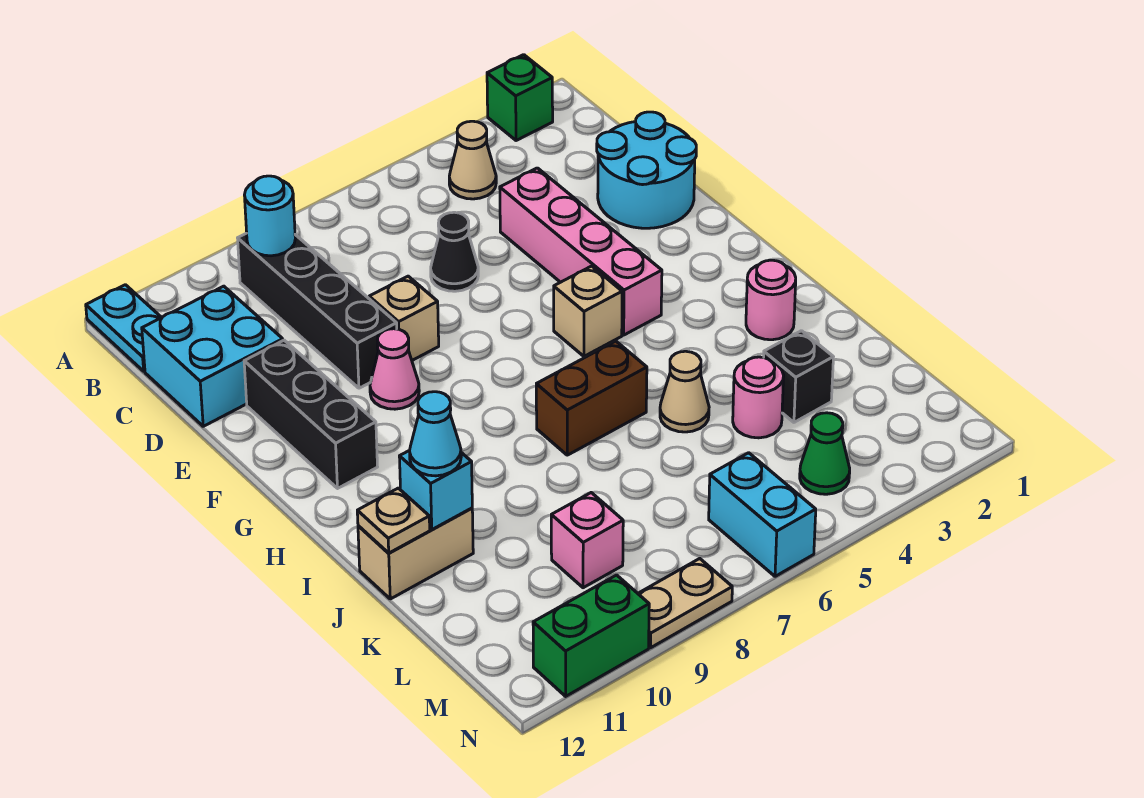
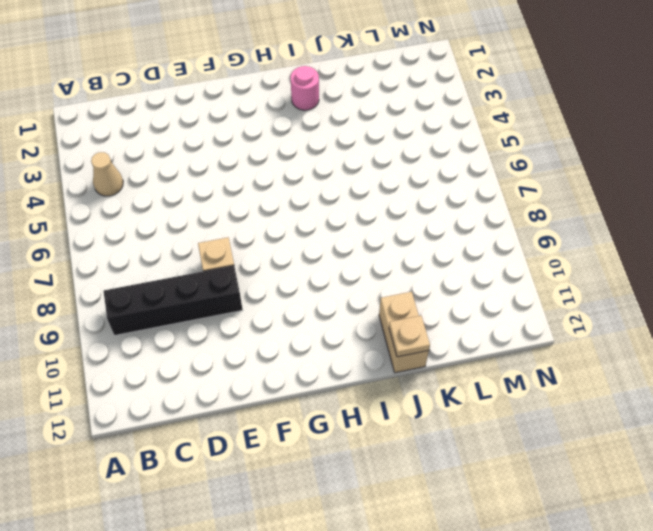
none -> green brick A2 level 1
none -> cyan plate A12:B12 level 1
none -> cyan brick C11:D12 level 1

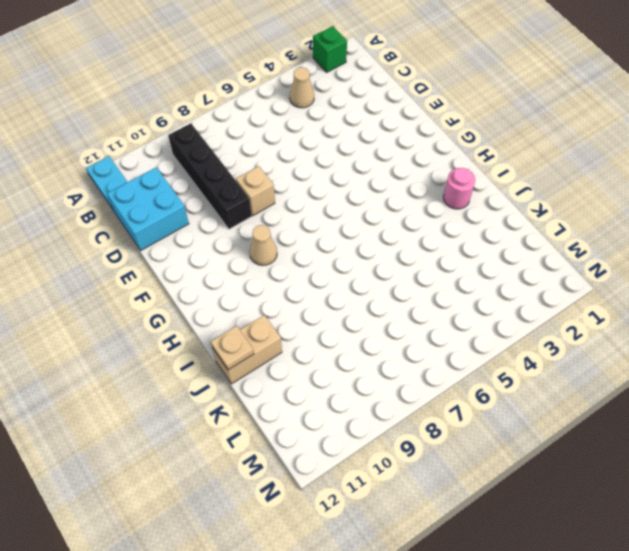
tan cone G9 level 1 -> tan cone J5 level 1
none -> cyan round brick D1:E2 level 1
none -> pink brick D4:G4 level 1
none -> black cone D6 level 1

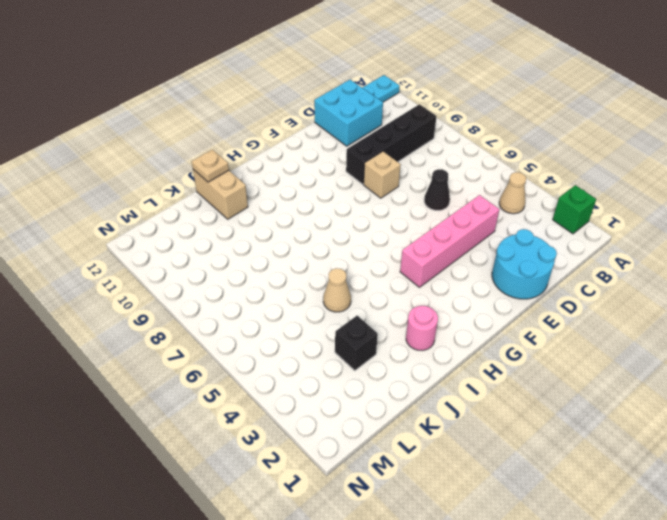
none -> black brick E11:G11 level 1
none -> pink cone F9 level 1
none -> tan brick G5 level 1

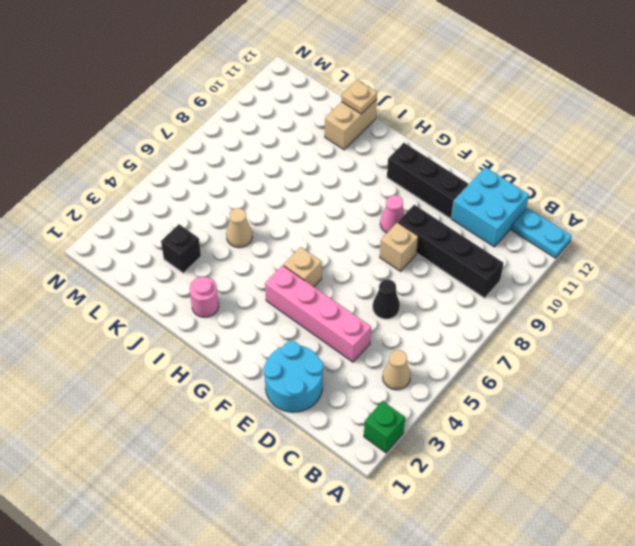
none -> brown brick I6:I7 level 1
none -> pink round brick K4 level 1
none -> pink brick L9 level 1

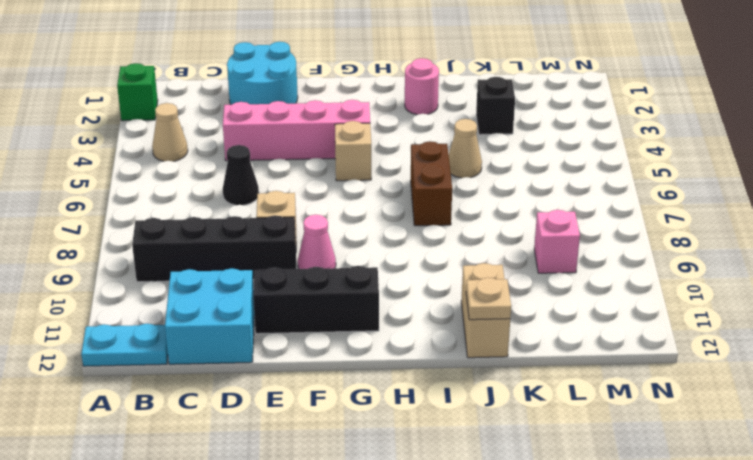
none -> pink round brick K4 level 1
none -> green cone M4 level 1
none -> cyan brick M6:N6 level 1

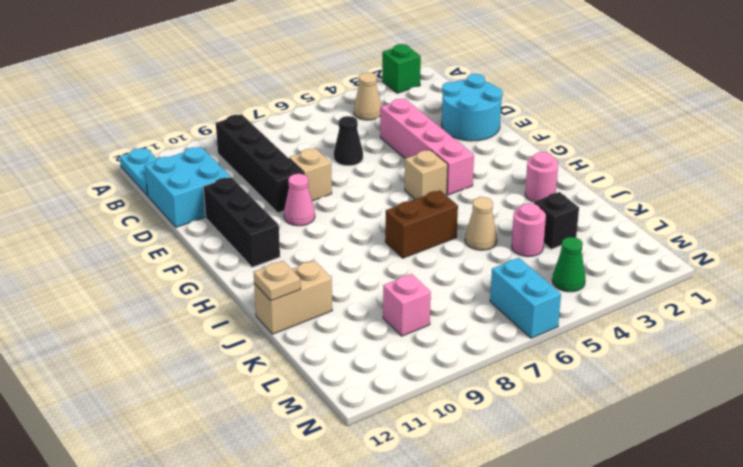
none -> tan plate N8:N9 level 1
none -> green brick N10:N11 level 1
none -> cyan round brick B9 level 2

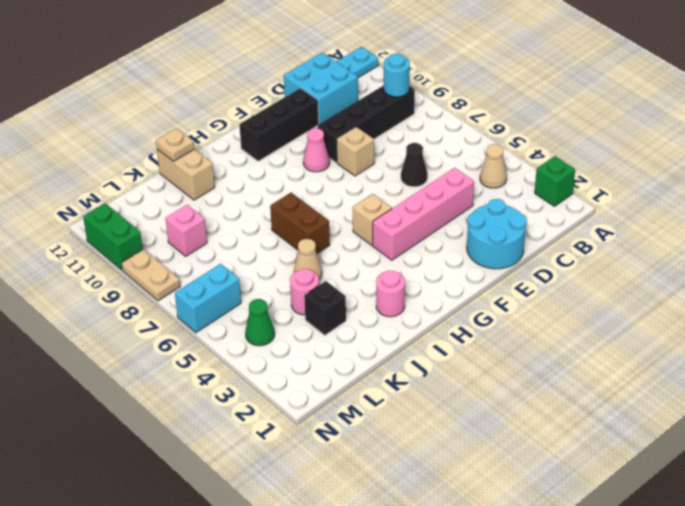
none -> cyan brick J11 level 2
none -> cyan cone J11 level 3

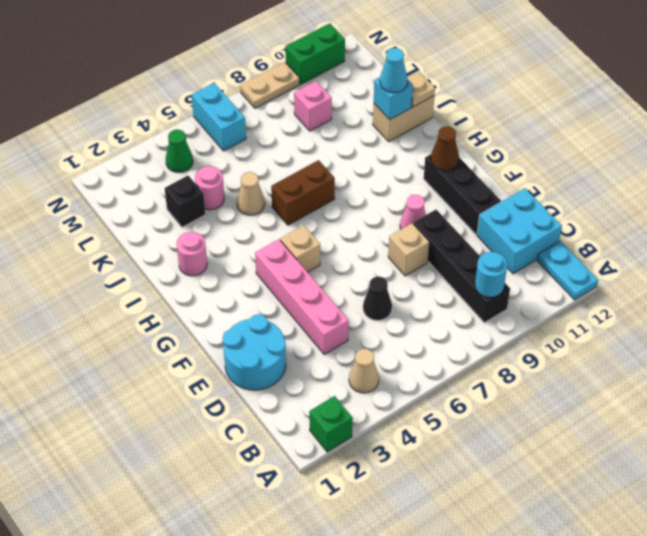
brown cone G11 level 2 -> none

